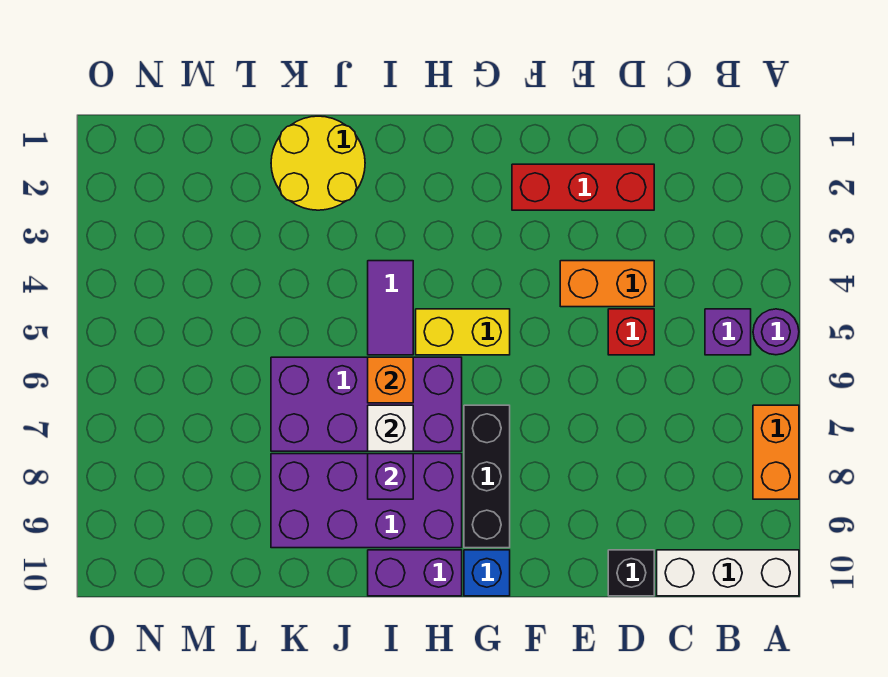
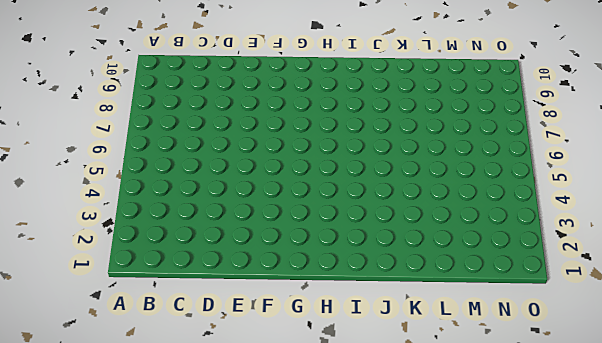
none -> purple round brick A5 level 1
none -> orange brick A7:A8 level 1
none -> white brick A10:C10 level 1

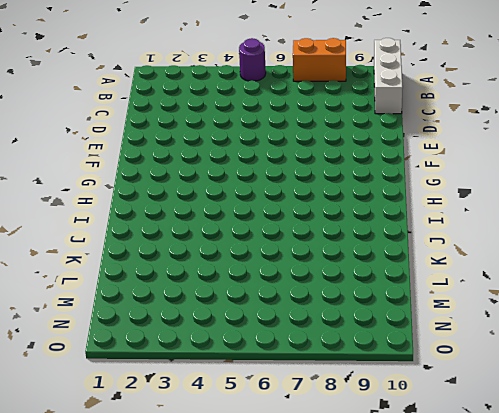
none -> purple brick B5 level 1
none -> red brick D2:F2 level 1
none -> orange brick D4:E4 level 1

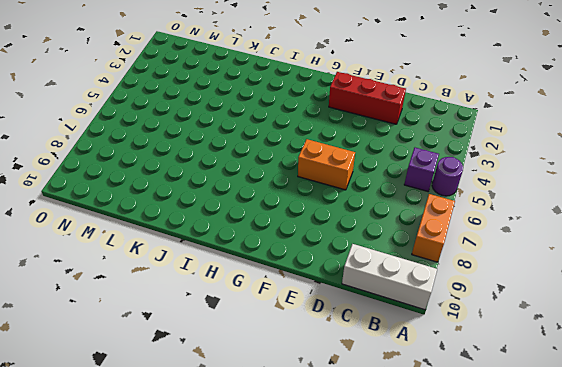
orange brick E6:F6 level 1 -> orange brick D4:E4 level 1
none -> red brick D5 level 1
none -> black brick D10 level 1
none -> yellow brick G5:H5 level 1

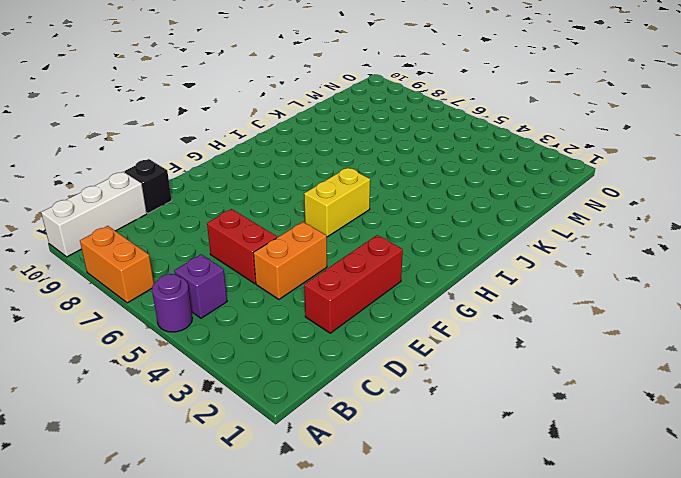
red brick D5:D6 level 1 -> red brick D5 level 1
none -> black brick G7:G9 level 1
none -> blue brick G10 level 1
none -> purple brick H6:K7 level 1

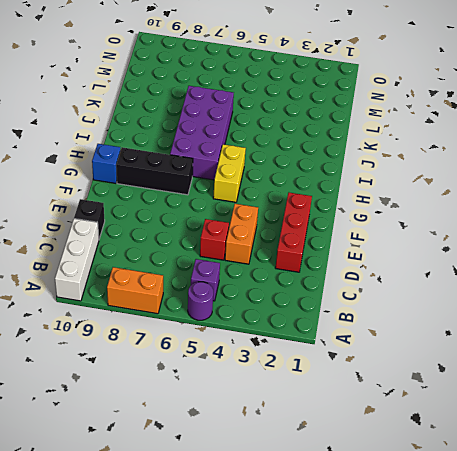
none -> purple brick H8:K9 level 1
none -> purple brick H10:I10 level 1
none -> purple tile I4:I5 level 1

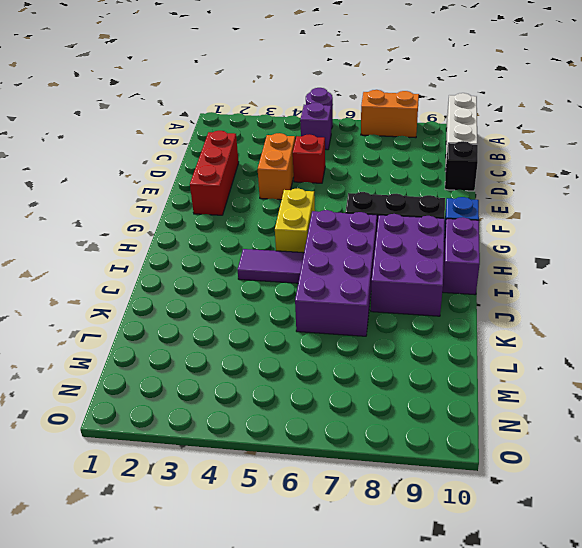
purple brick H8:J9 level 1 -> purple brick H8:K9 level 1
none -> yellow round brick J1:K2 level 1
none -> orange brick I6 level 2
none -> white brick I7 level 2

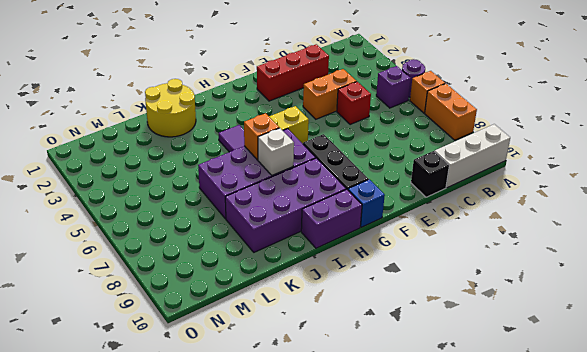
orange brick A6 level 1 -> none
none -> purple brick I8 level 2

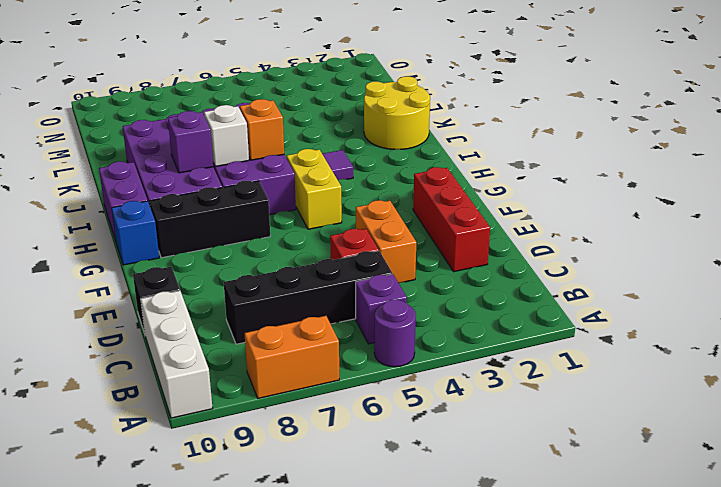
black brick C5:C8 level 1 -> none

